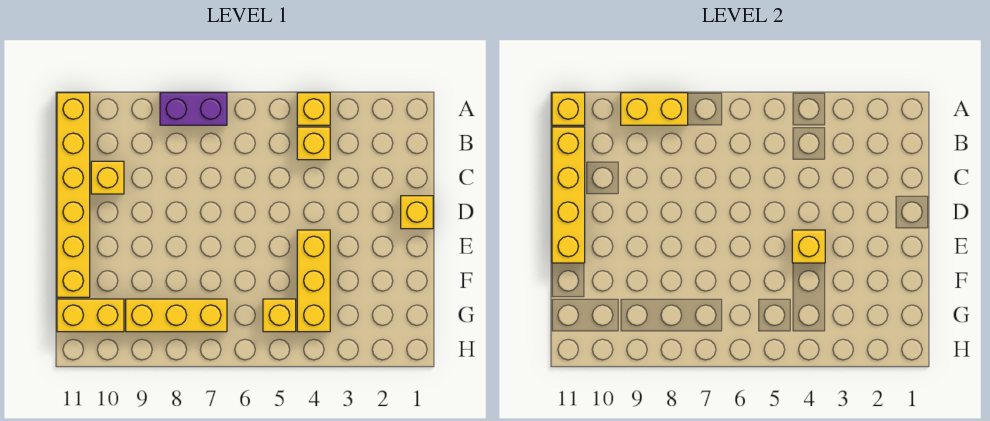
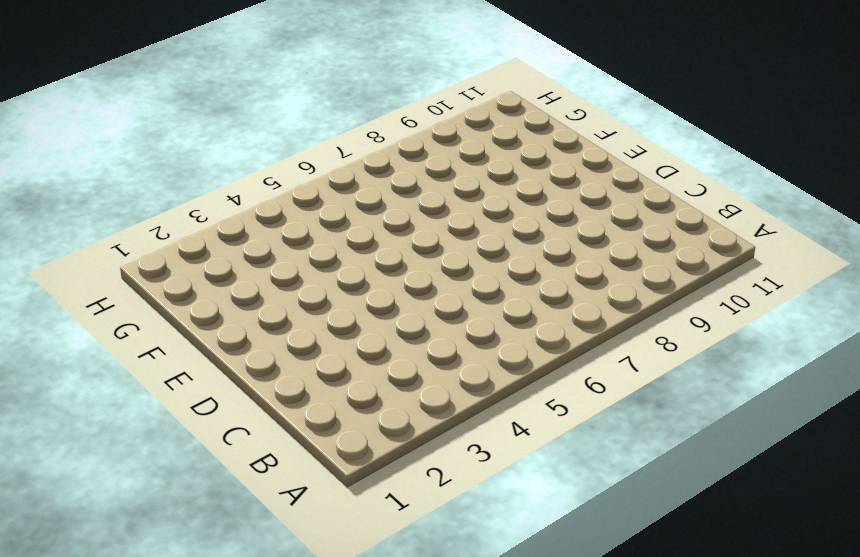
none -> yellow brick A4 level 1
none -> purple brick A7:A8 level 1
none -> yellow brick A11:F11 level 1

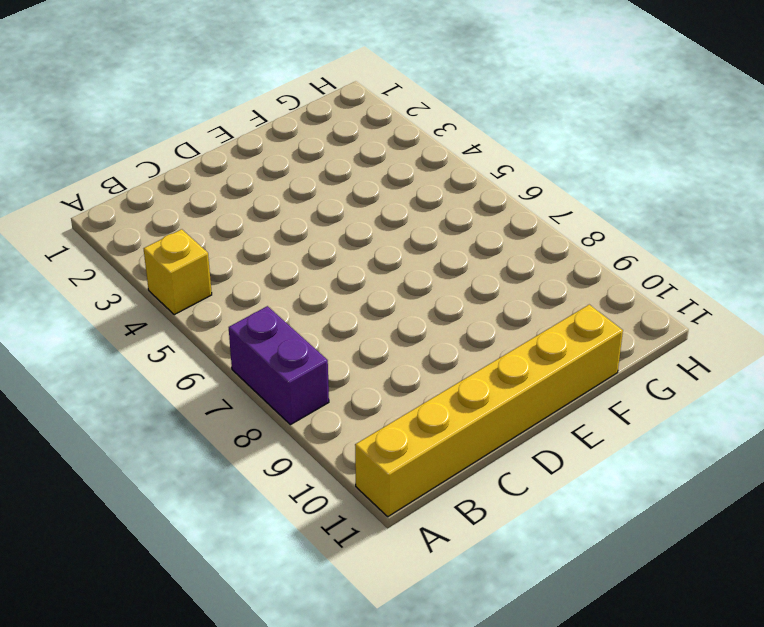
none -> yellow brick B4 level 1
none -> yellow brick C10 level 1
none -> yellow brick D1 level 1

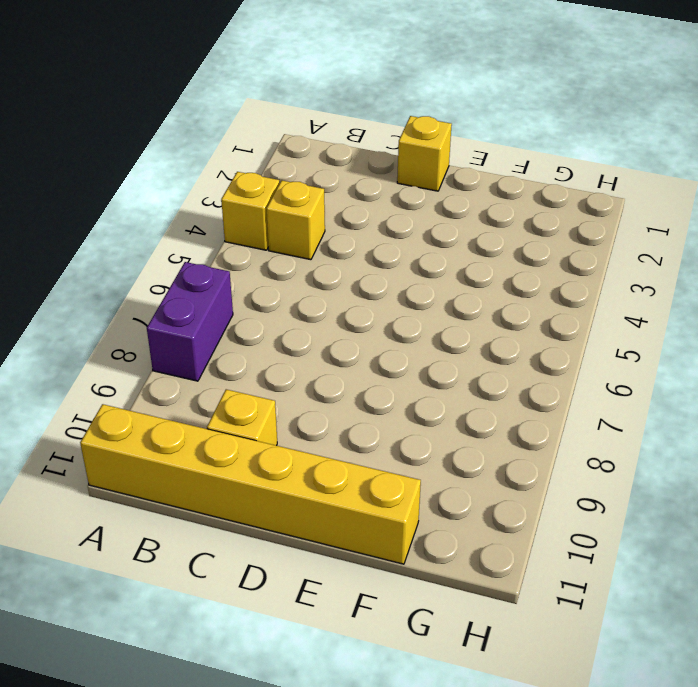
none -> yellow brick E4:G4 level 1
none -> yellow brick G5 level 1
none -> yellow brick G7:G9 level 1

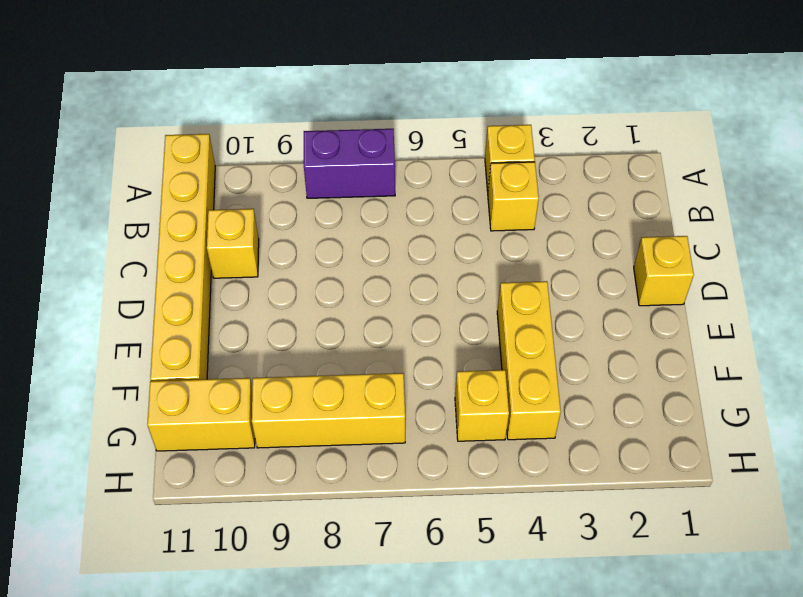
none -> yellow brick A8:A9 level 2
none -> yellow brick A11 level 2
none -> yellow brick B11:E11 level 2

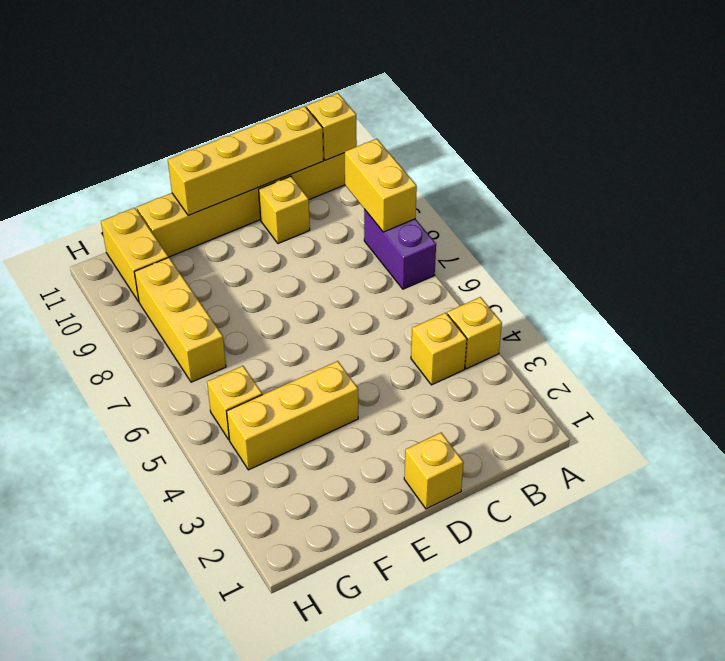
none -> yellow brick E4 level 2

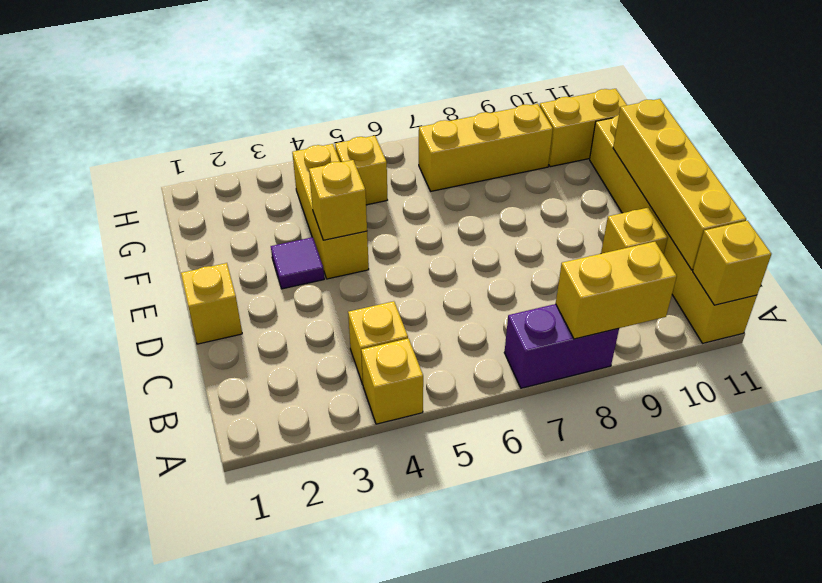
purple tile E3 level 1 -> none

